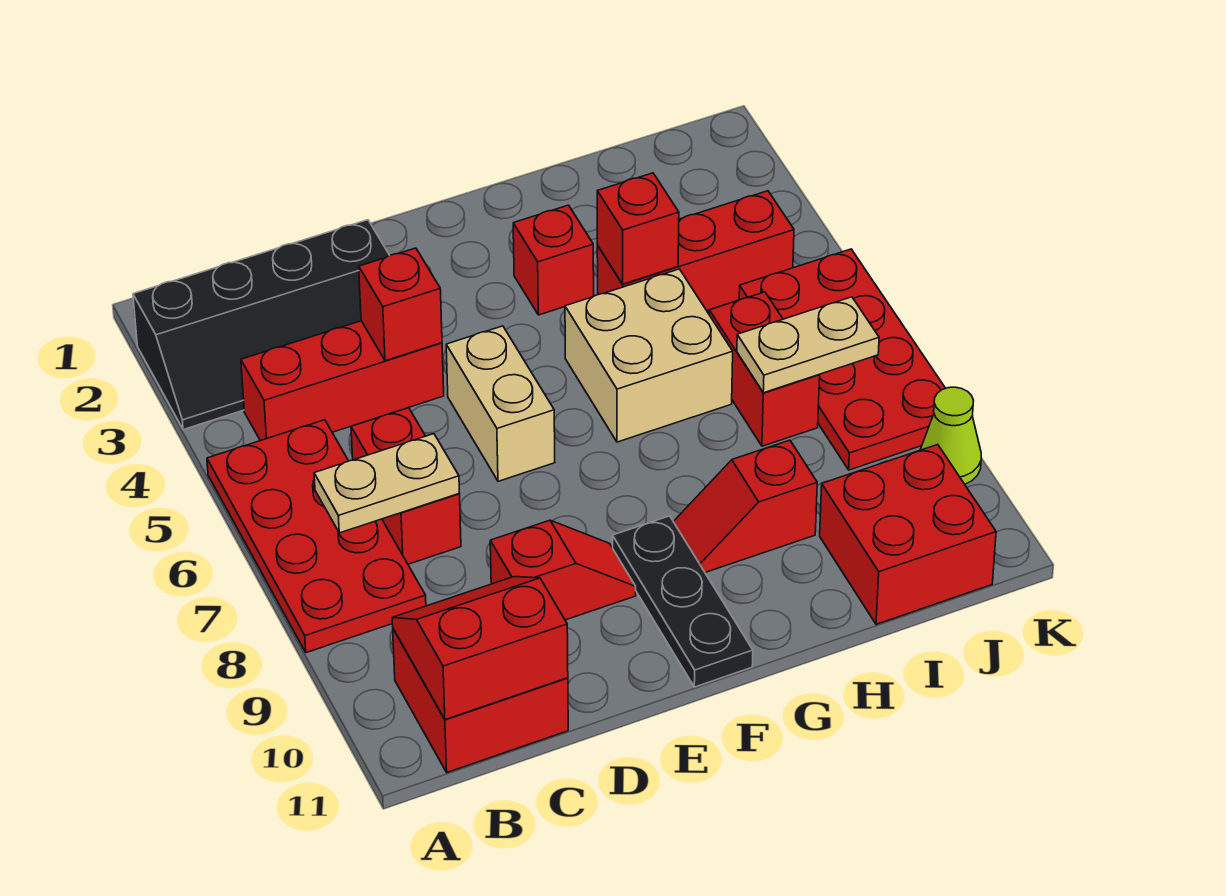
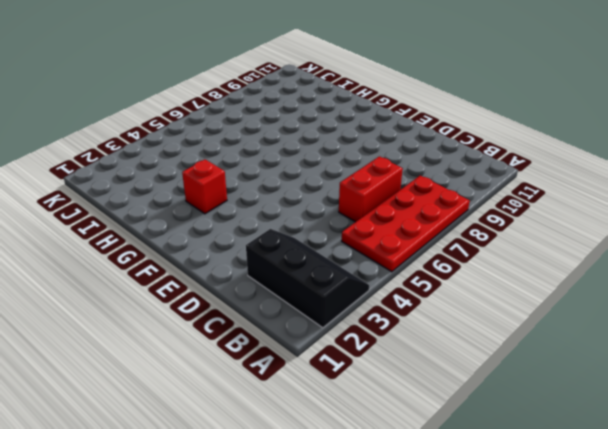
black slope A2:C3 level 1 top 2 -> black slope A2:D3 level 1 top 2
none -> red brick B4:D4 level 1
none -> red brick B10:C11 level 1
none -> red slope D9:E9 level 1 top D

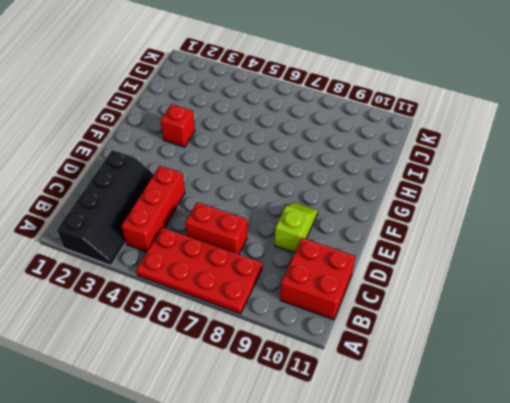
lime slope D9:E9 level 1 top D -> red slope D9:E9 level 1 top D
none -> tan brick E5:E6 level 1
none -> black plate F9:F11 level 1
none -> tan brick G5:H6 level 1

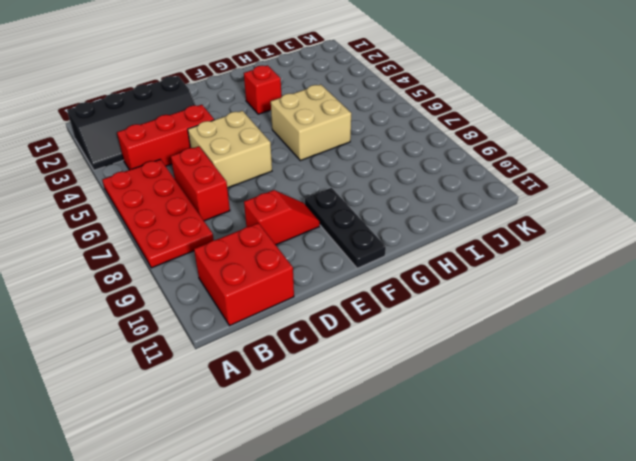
tan brick D5:E6 level 1 -> tan brick E5:E6 level 1
none -> red slope G9:H9 level 1 top H
none -> red brick H4:J4 level 1
none -> red brick I6:I7 level 1

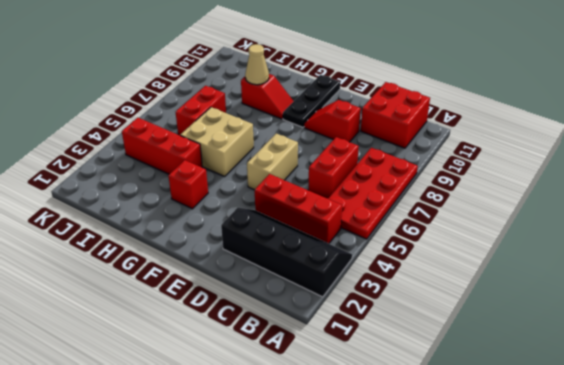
tan cone H9 level 2 -> none
none -> red brick I10:J11 level 1
none -> red plate J5:K8 level 1
none -> lime cone K9 level 1

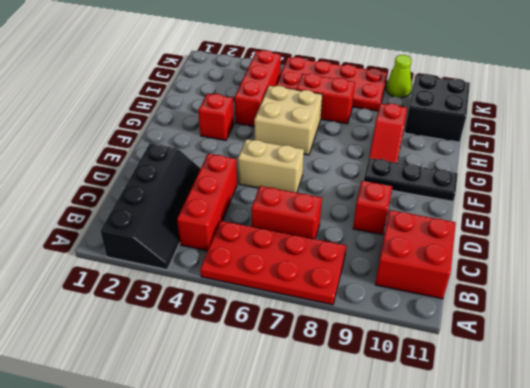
black brick I10:J11 level 1 -> red brick I10:J11 level 1
none -> tan plate B7:C7 level 2
none -> red slope B10:C11 level 2 top 11
none -> red brick D4 level 2

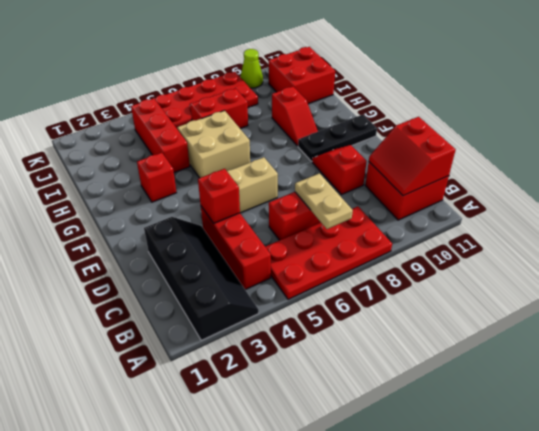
none -> red brick H4 level 2
none -> tan plate I7:J7 level 2

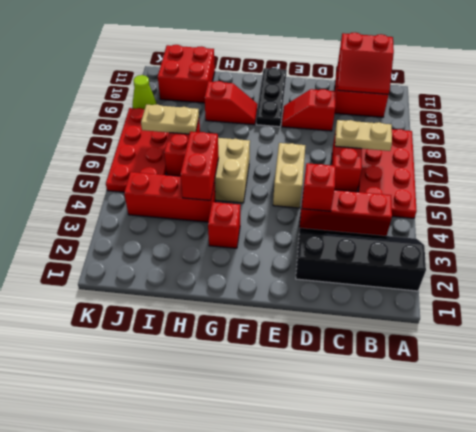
red brick H4:H5 level 2 -> red brick H4 level 2

